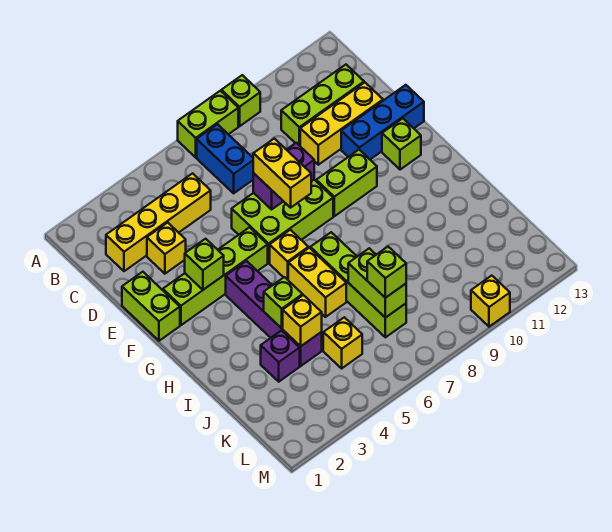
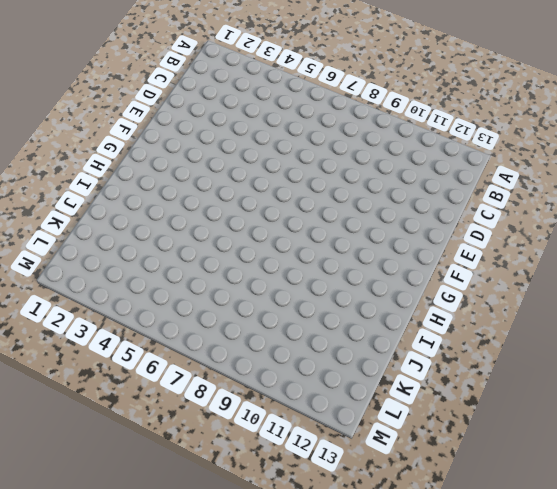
none -> lime brick A7:A8 level 1
none -> lime brick A9 level 1
none -> blue brick B7:C7 level 1

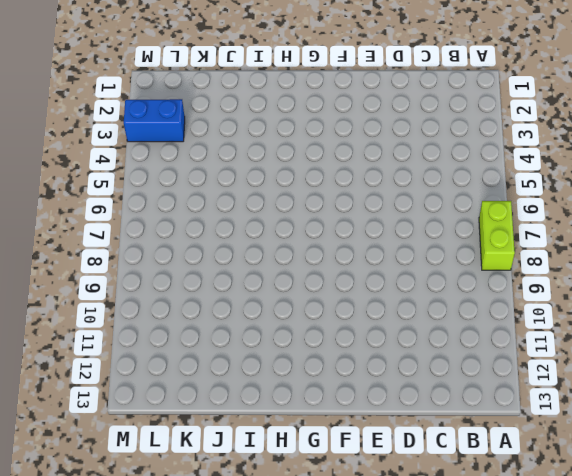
blue brick L3:M3 level 1 -> blue brick B7:C7 level 1
none -> lime brick A9 level 1
none -> yellow brick C2:C5 level 1
none -> lime brick C10:C12 level 1

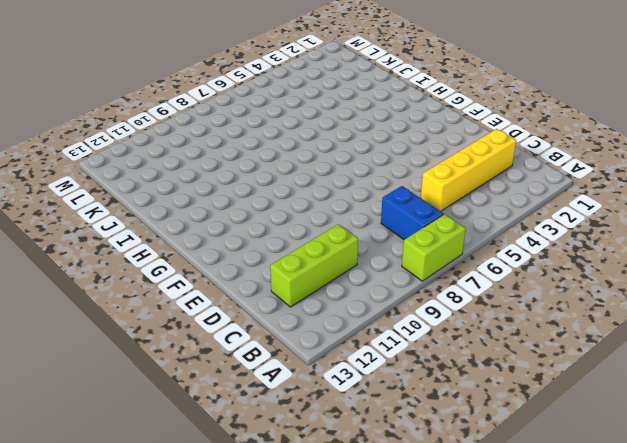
none -> lime brick A9 level 1
none -> yellow brick D3 level 1
none -> yellow brick D10:D12 level 1

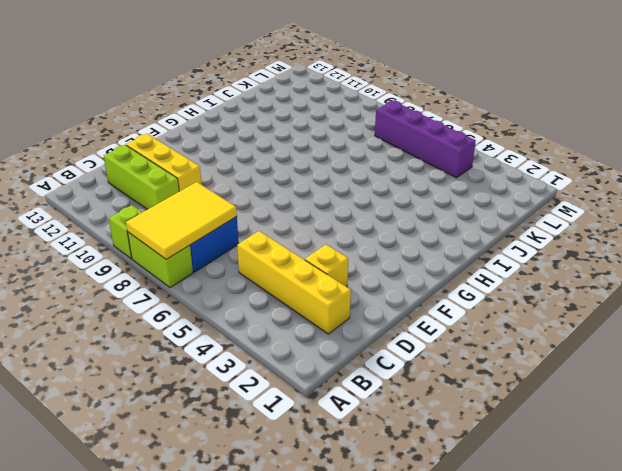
yellow tile A7:C8 level 2 -> none
purple brick L4:L7 level 1 -> purple brick G4:J4 level 1
none -> lime brick E1:F1 level 1
none -> lime brick E6:F8 level 1
none -> blue brick E11:E13 level 1

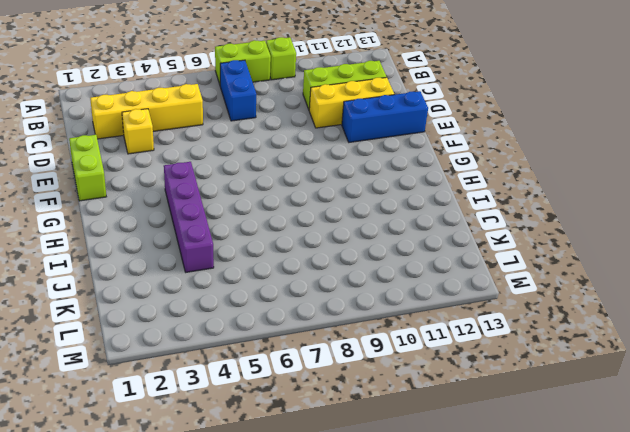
none -> lime brick E6:F8 level 1
none -> lime brick F2:F5 level 1
none -> lime brick F9:F10 level 1

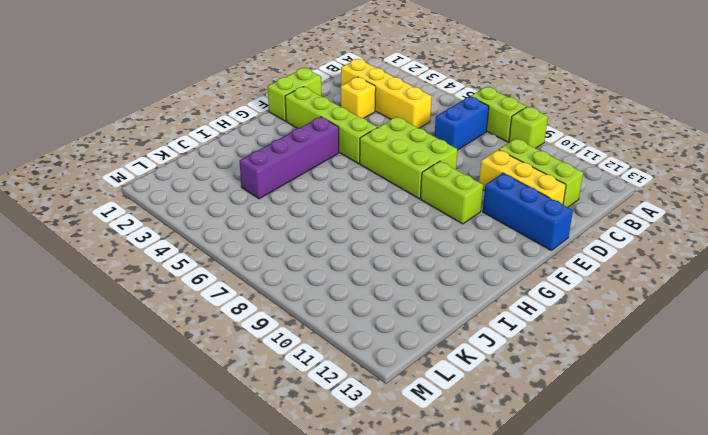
none -> lime brick F12 level 1
none -> yellow brick G6 level 1
none -> yellow brick H6:I6 level 1

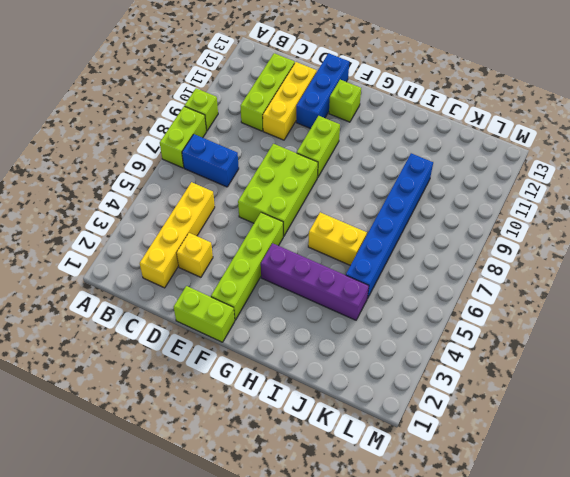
blue brick J5:J10 level 1 -> lime brick H7:K7 level 1
none -> yellow brick G6 level 1
none -> purple brick J3 level 1
none -> yellow brick K5 level 1

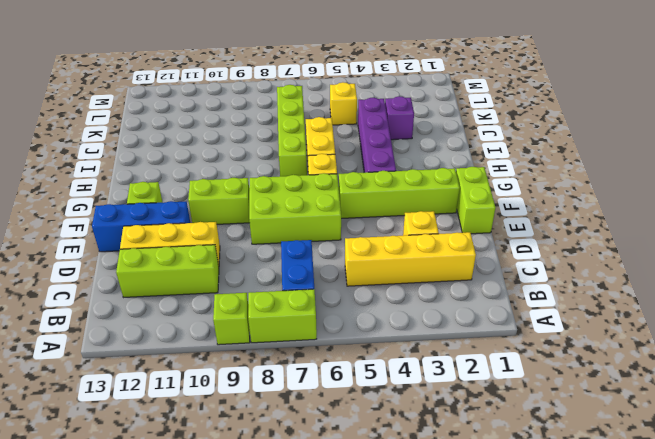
none -> yellow brick M10 level 1
none -> purple brick E7:E8 level 2
none -> lime brick F3 level 2

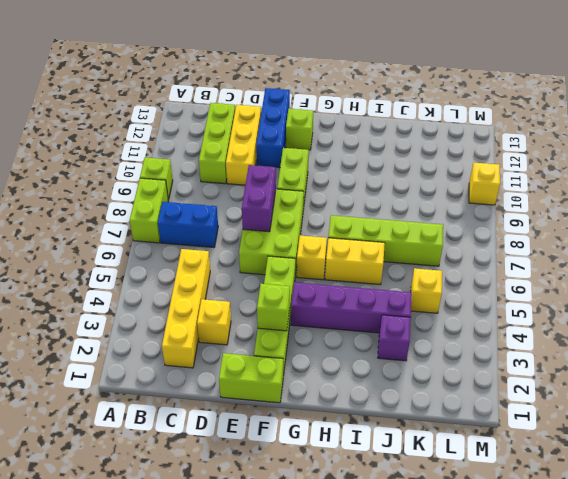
none -> lime brick I4 level 2
none -> yellow brick J4 level 2
none -> lime brick J7:K7 level 2

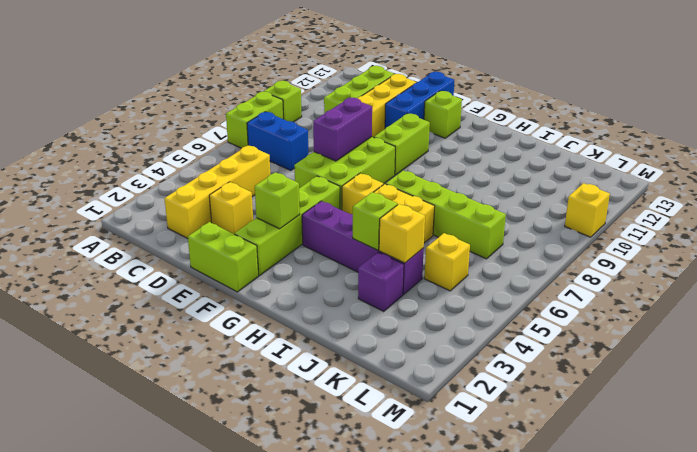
none -> lime brick J7:K7 level 2
none -> yellow brick E7:F7 level 3
none -> lime brick K7 level 3

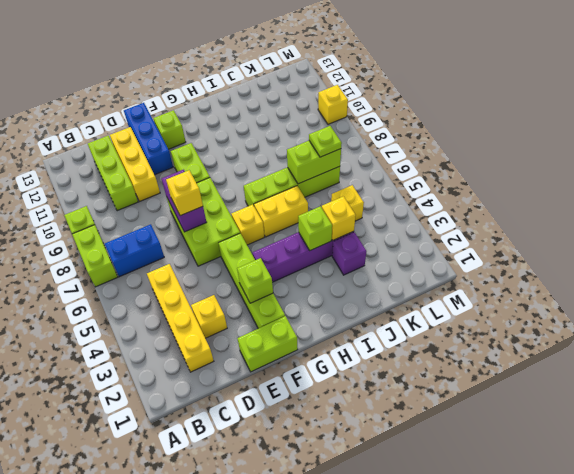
yellow brick E7 level 3 -> yellow brick E7:F7 level 3
lime plate K7 level 3 -> lime brick K7 level 3

